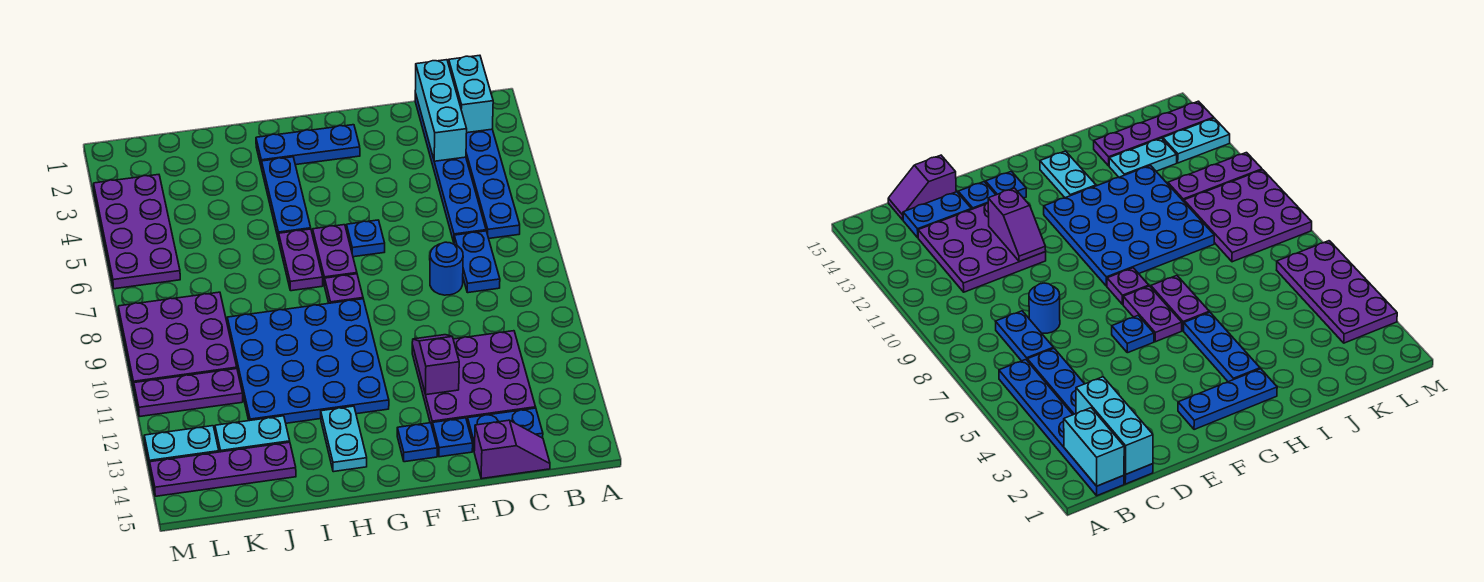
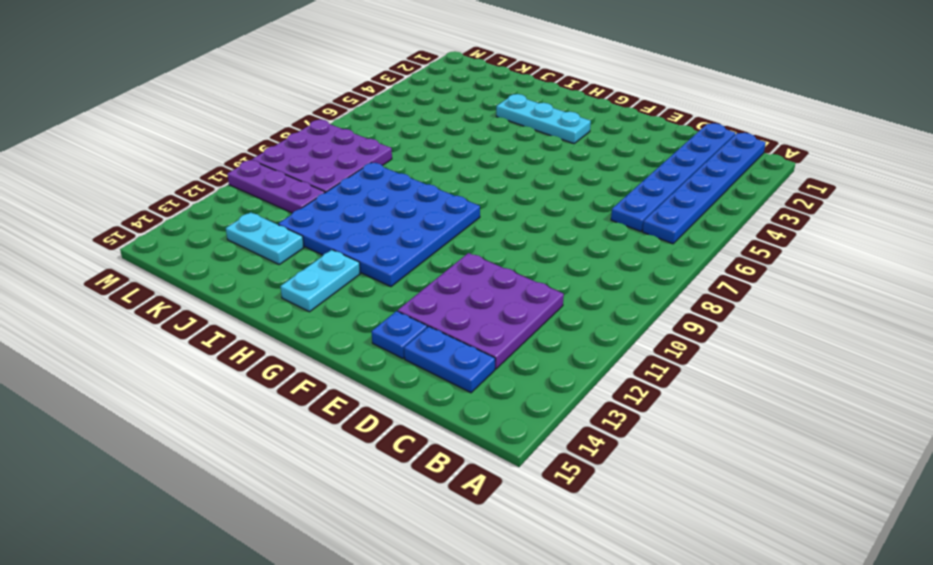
cyan plate G3:I3 level 1 -> blue plate H3:H5 level 1
none -> blue plate C7:C8 level 1
none -> purple slope C15:D15 level 1 top D
none -> blue round brick D8 level 1

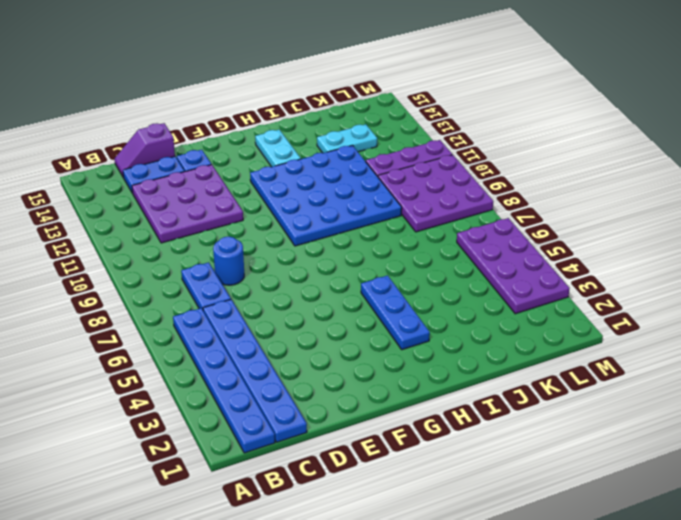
none -> blue plate F2:H2 level 1
none -> blue plate F6 level 1
none -> blue plate F14 level 1

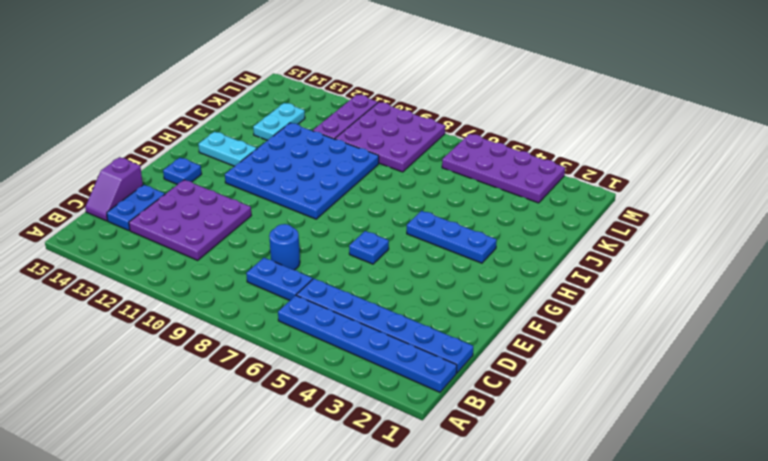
none -> blue plate E14 level 1
none -> blue plate F2:H2 level 1
none -> purple plate G6:G7 level 1

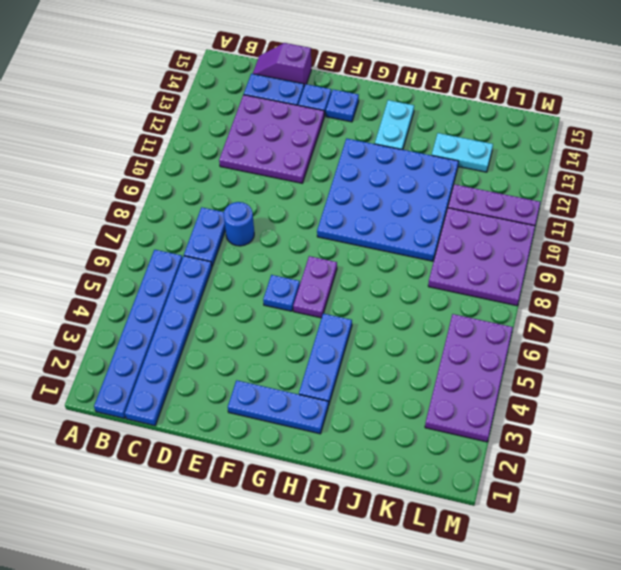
none -> purple plate G8 level 1
none -> purple plate H6:H7 level 1
none -> purple plate J14:M14 level 1

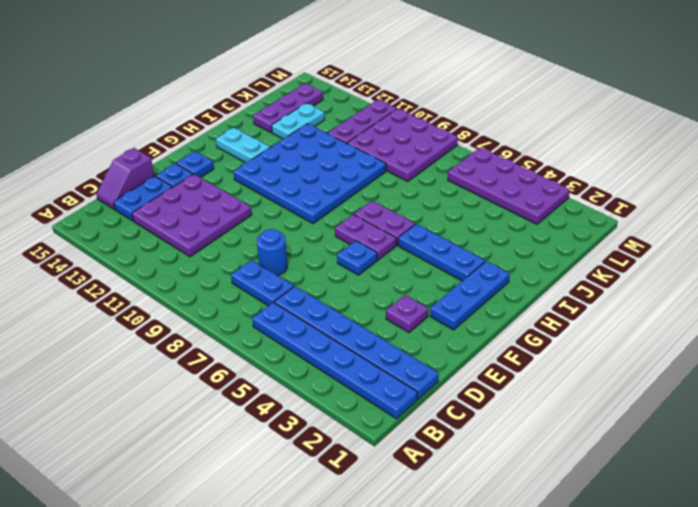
purple plate E3 level 1 -> purple plate G8 level 1
purple plate J14:L14 level 1 -> purple plate J14:M14 level 1
none -> cyan plate L13:M13 level 1
none -> cyan brick B1:B2 level 2
none -> cyan brick C1:C3 level 2

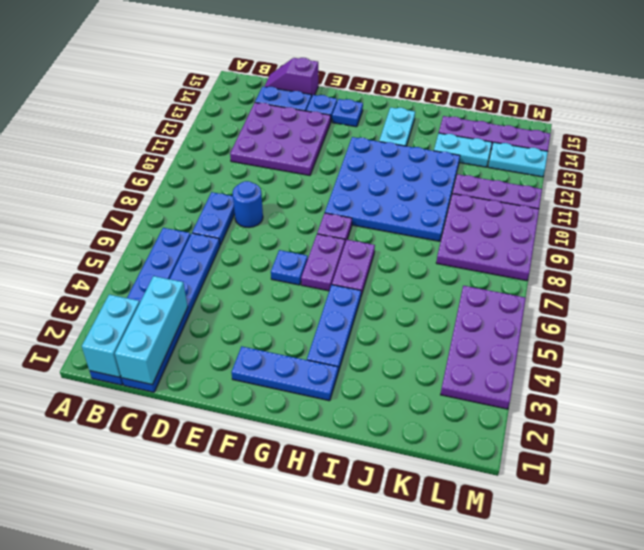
none -> purple slope E11:E12 level 2 top 12

